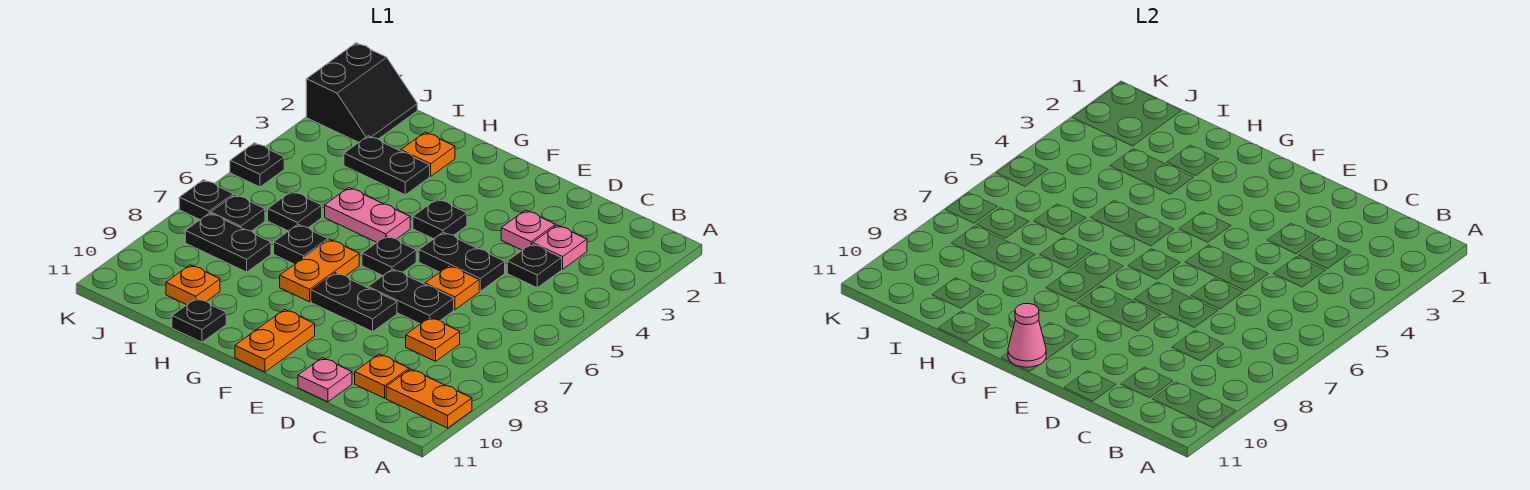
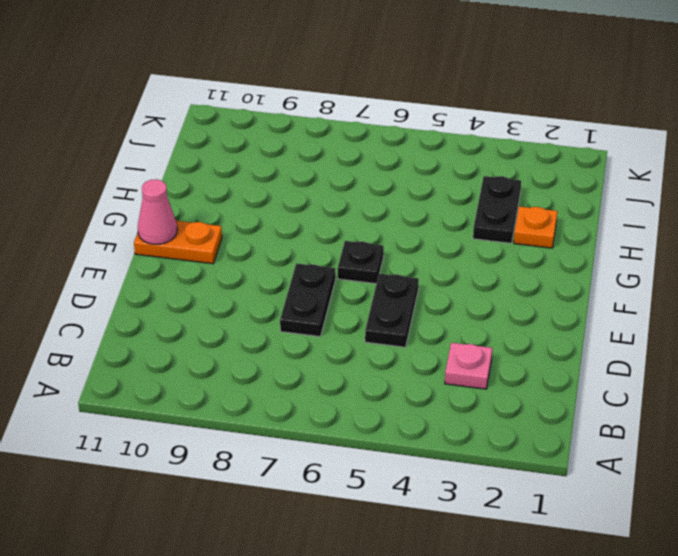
none -> orange plate A10:B10 level 1
none -> black plate C4 level 1
none -> orange plate C8 level 1

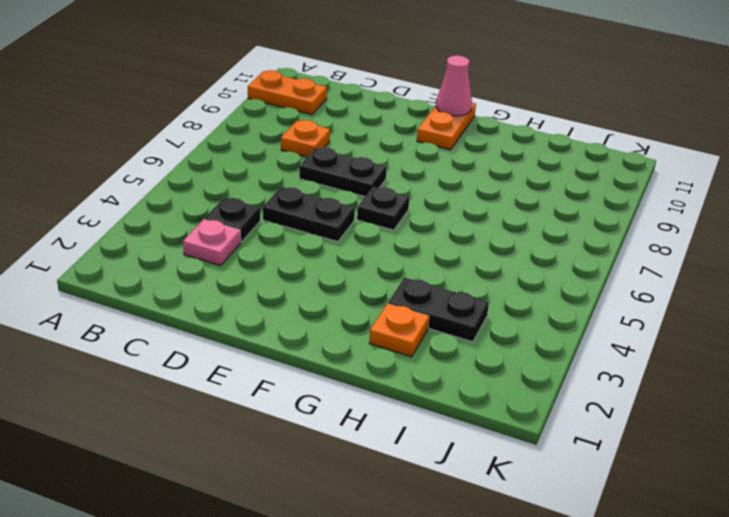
none -> orange plate C10 level 1
none -> pink plate D3 level 1
none -> orange plate D6 level 1

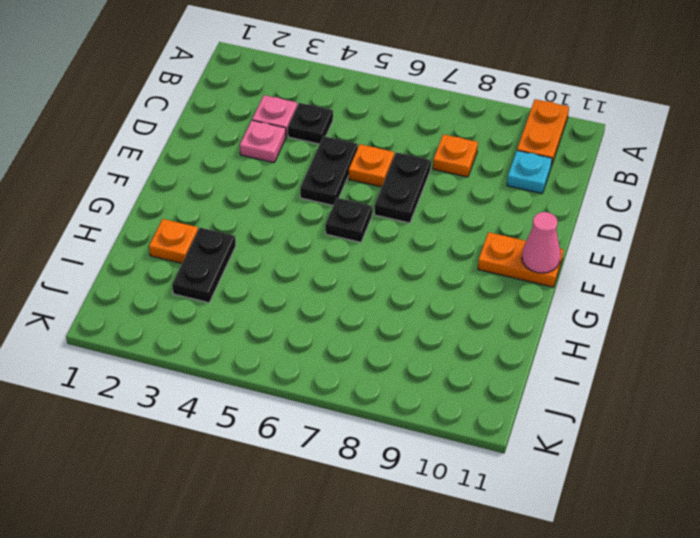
cyan plate C10 level 1 -> orange plate C10 level 1
none -> pink plate D11 level 1
none -> black plate E8:F8 level 1
none -> black plate F4 level 1

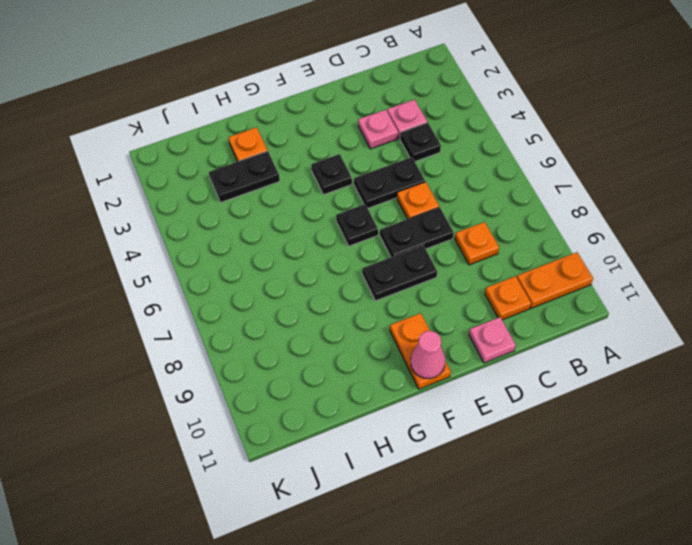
none -> pink plate G5:H5 level 1
none -> orange plate G7:G8 level 1
none -> black plate H7 level 1

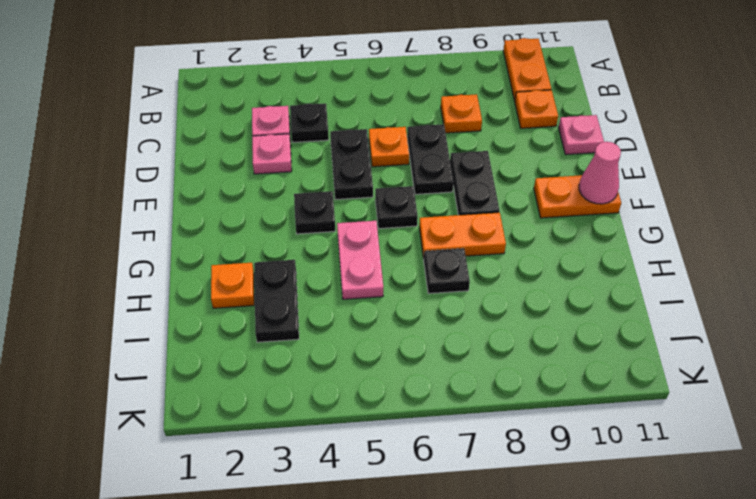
none -> black plate H11 level 1
none -> black plate I6 level 1
none -> black plate I8:J8 level 1

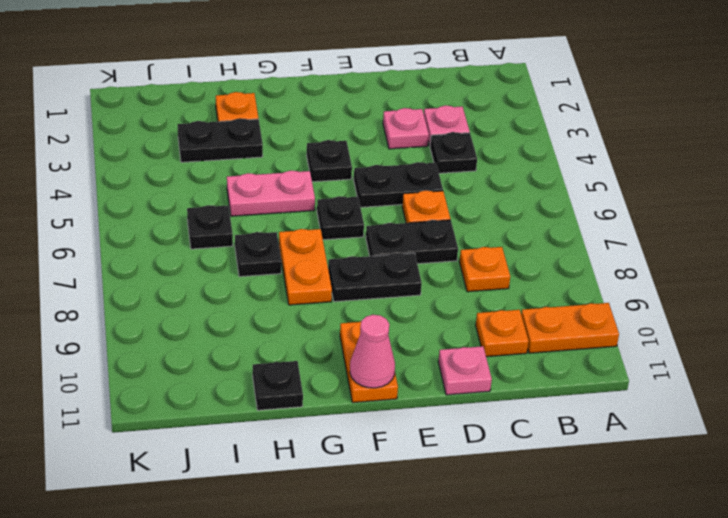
none -> black plate I8:J8 level 1
none -> orange plate I10 level 1
none -> black slope J1:K2 level 1 top K

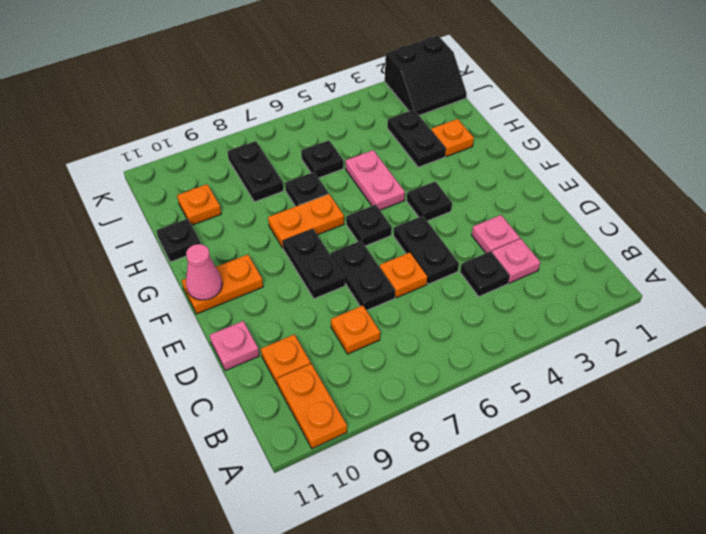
none -> black plate J7 level 1
none -> black plate K5 level 1
none -> black plate K7 level 1

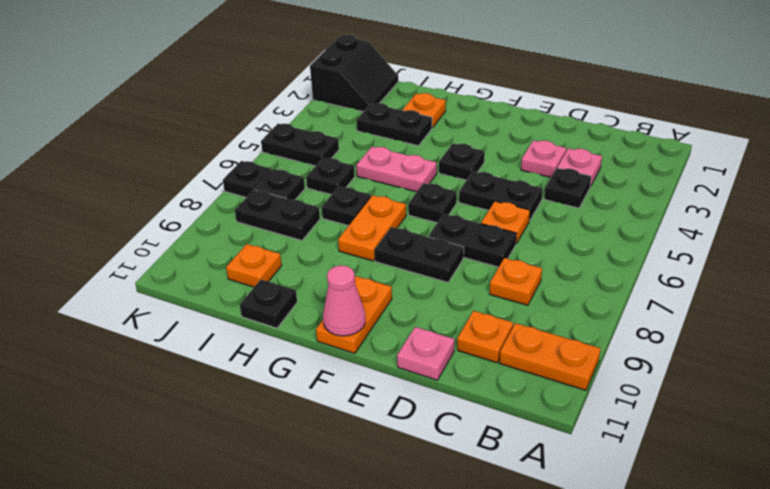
black plate J5:K5 level 1 -> black plate K5 level 1

